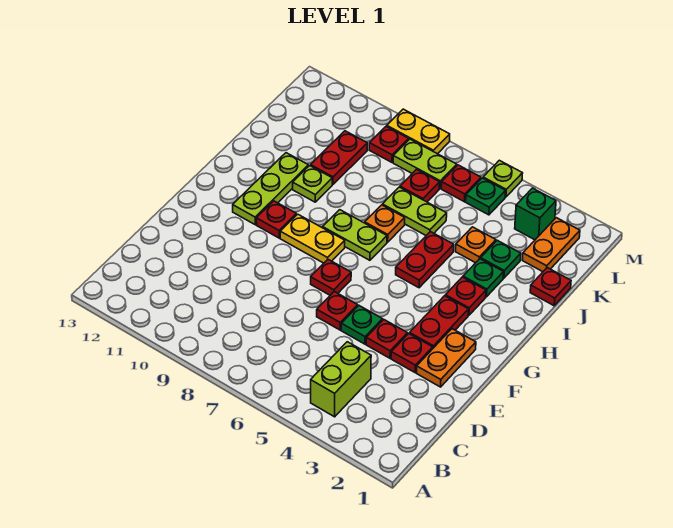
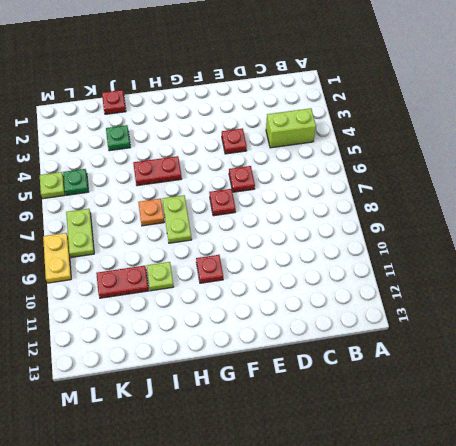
none -> orange plate E2:F2 level 1
none -> red plate E3 level 1
none -> green plate E5 level 1
none -> red plate F3:G3 level 1

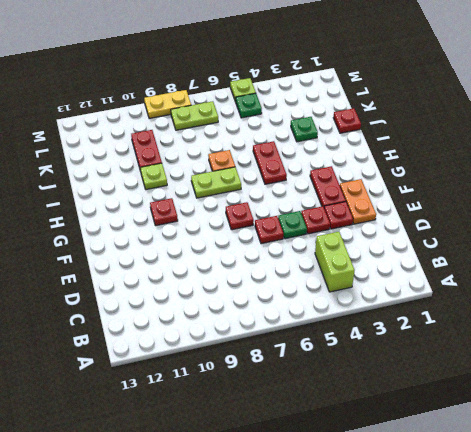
none -> yellow plate G8:G9 level 1
none -> lime plate G11:I11 level 1
none -> red plate H3 level 1
none -> green plate I3 level 1

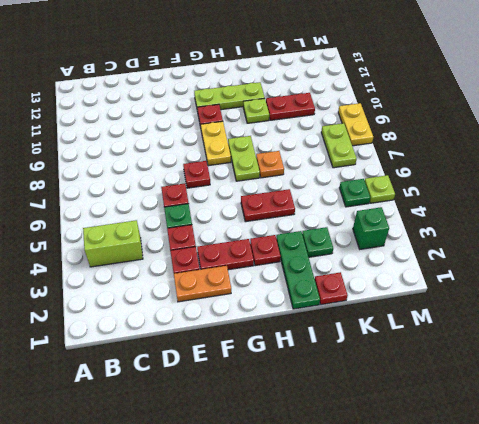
green plate I1:I3 level 1 -> green plate I3 level 1
none -> orange plate J4 level 1
none -> lime plate J6:J7 level 1
none -> orange plate K2:L2 level 1
none -> red plate K7 level 1

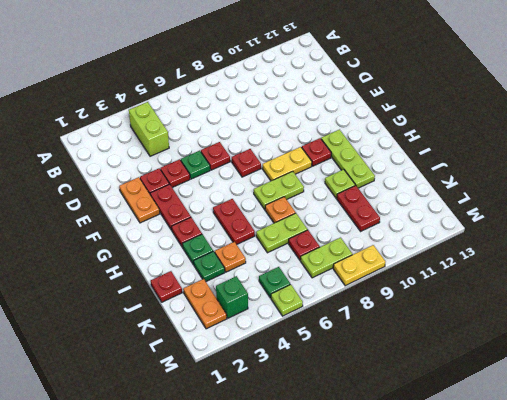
none -> red plate L6 level 1
none -> red plate L9 level 1

